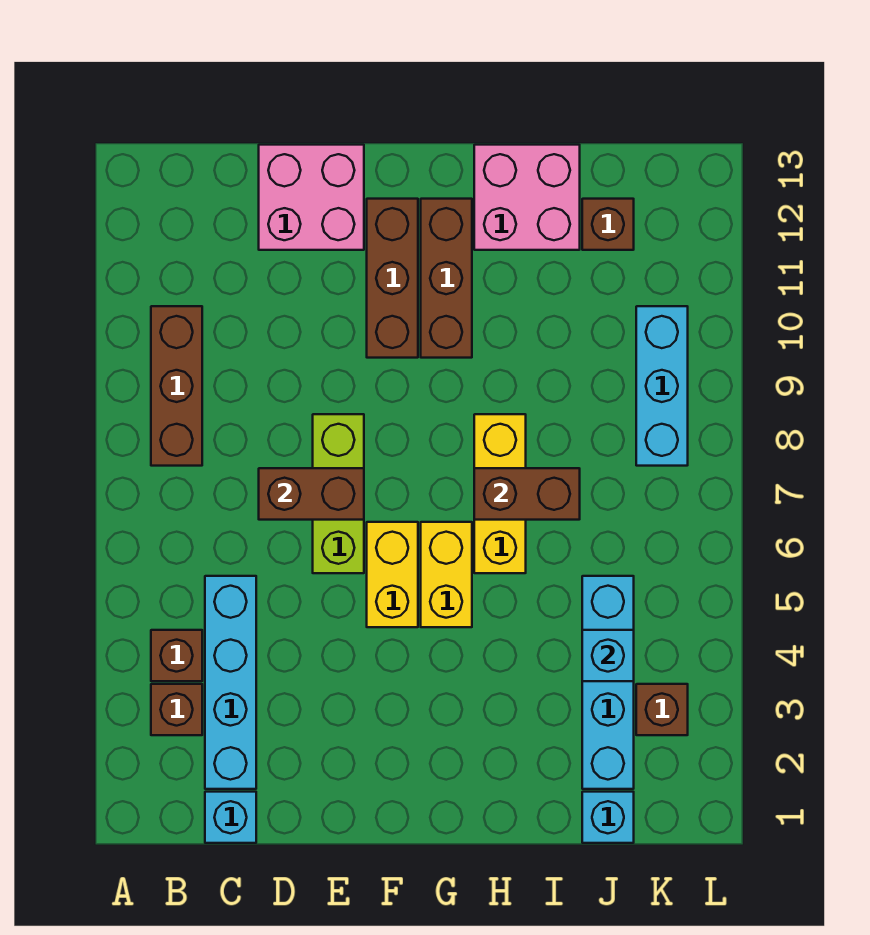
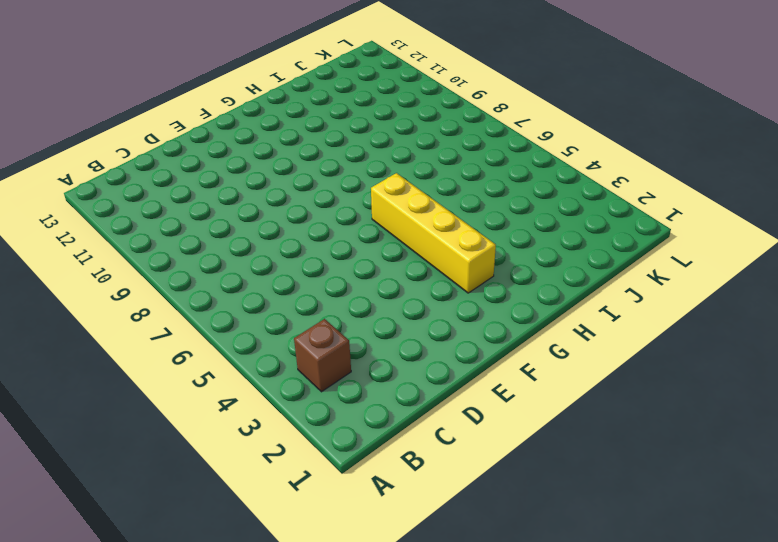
yellow brick G3:G6 level 1 -> yellow brick G5:G6 level 1
none -> brown brick B4 level 1
none -> brown brick B8:B10 level 1
none -> cyan brick C1 level 1

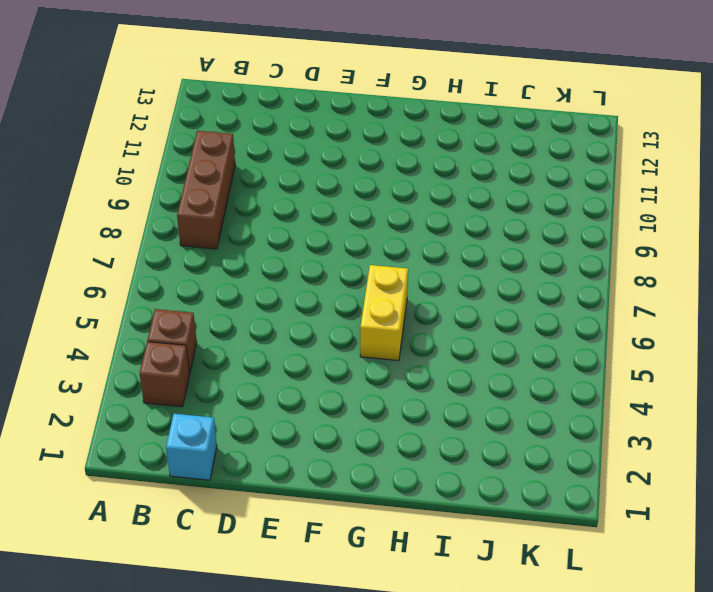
none -> cyan brick C2:C5 level 1
none -> pink brick D12:E13 level 1
none -> lime brick E6:E8 level 1

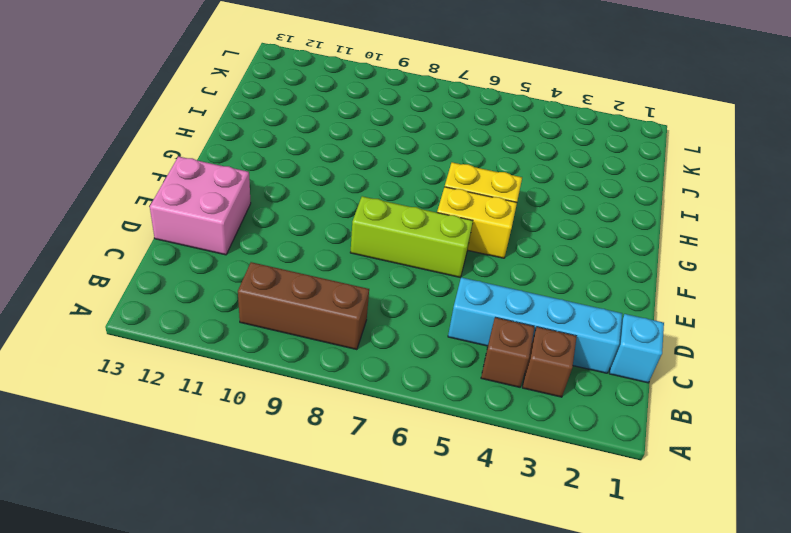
none -> brown brick F10:F12 level 1
none -> brown brick G10:G12 level 1
none -> yellow brick H6:H8 level 1

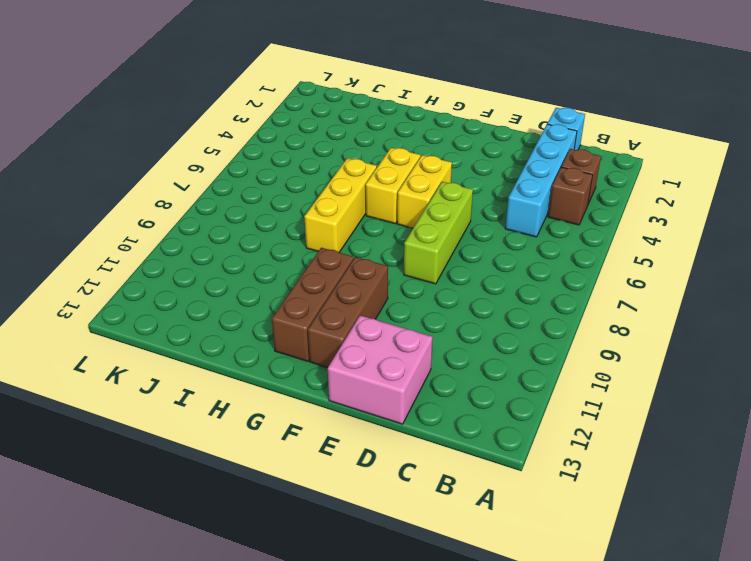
none -> brown brick B8:B10 level 1
none -> pink brick H12:I13 level 1
none -> cyan brick J1 level 1

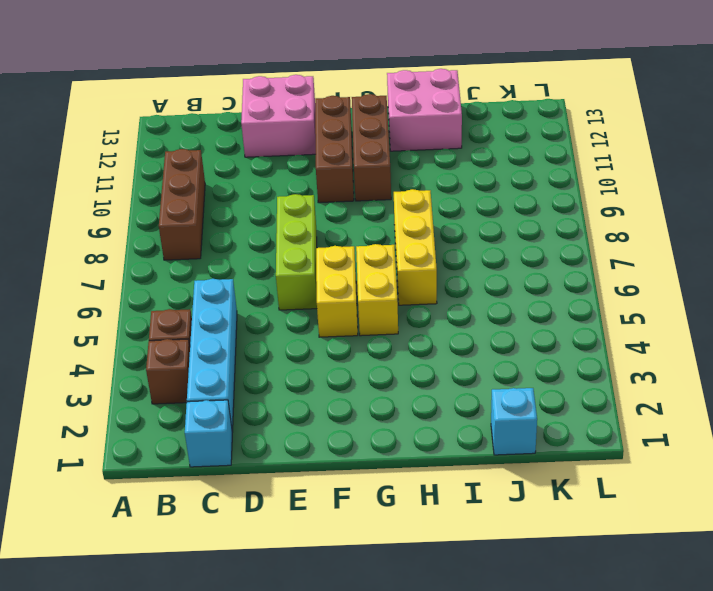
none -> cyan brick J2:J5 level 1
none -> brown brick J12 level 1
none -> brown brick K3 level 1

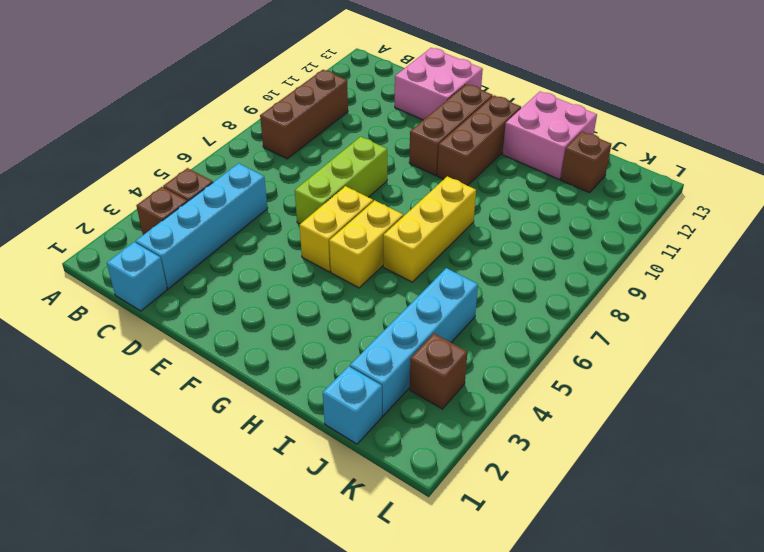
none -> cyan brick K8:K10 level 1
none -> brown brick D7:E7 level 2
none -> brown brick H7:I7 level 2

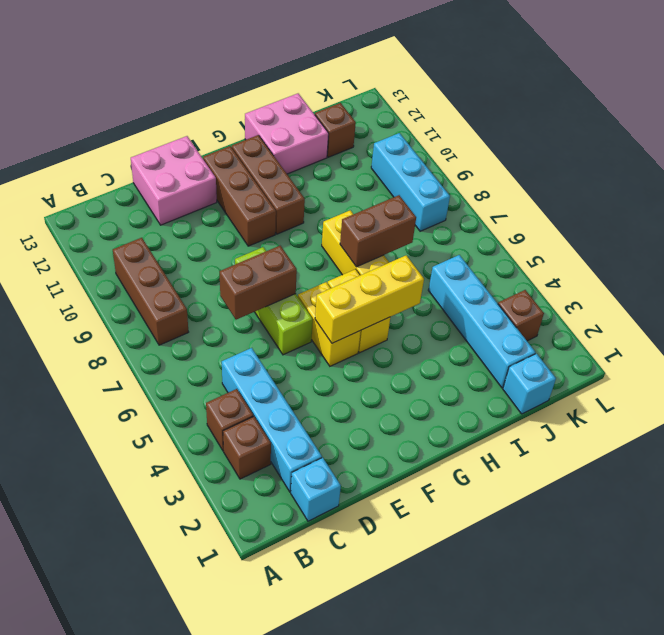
yellow brick F5:H5 level 2 -> none
none -> cyan brick J4 level 2

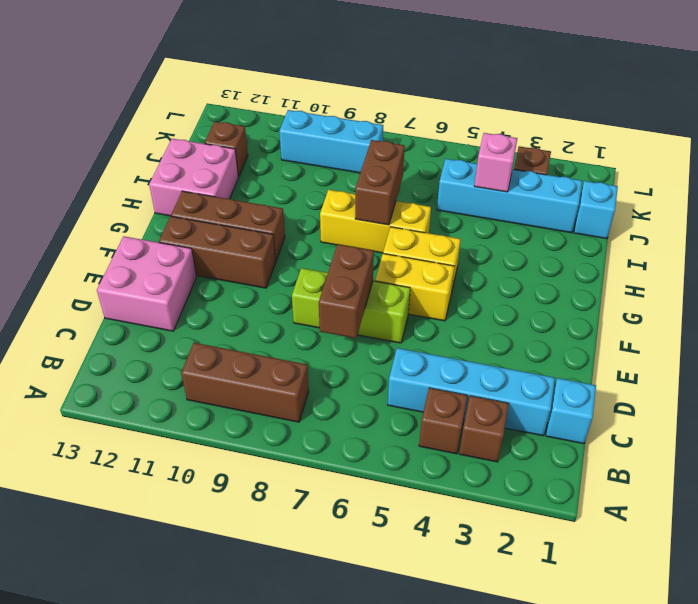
pink brick J4 level 2 -> cyan brick J4 level 2

